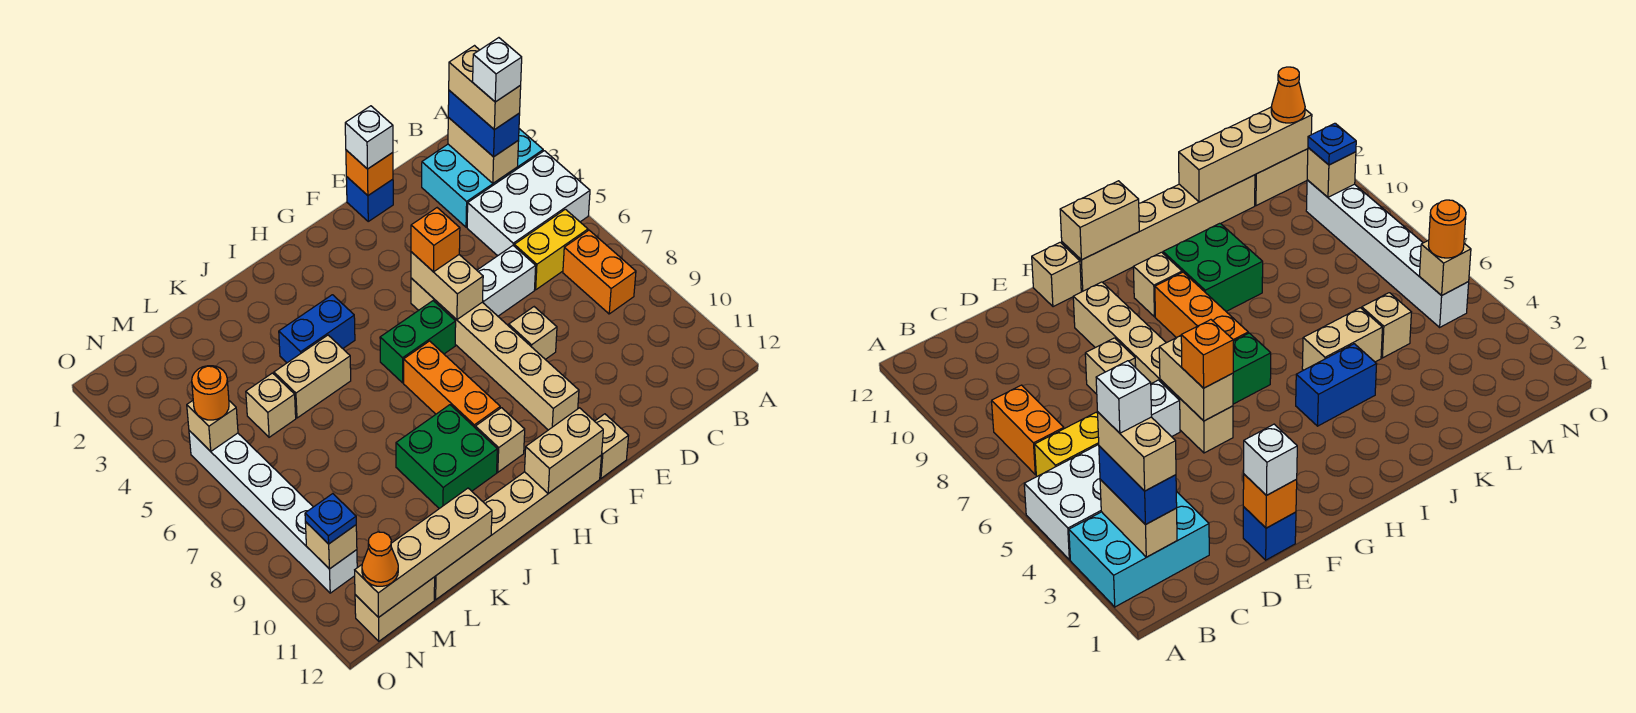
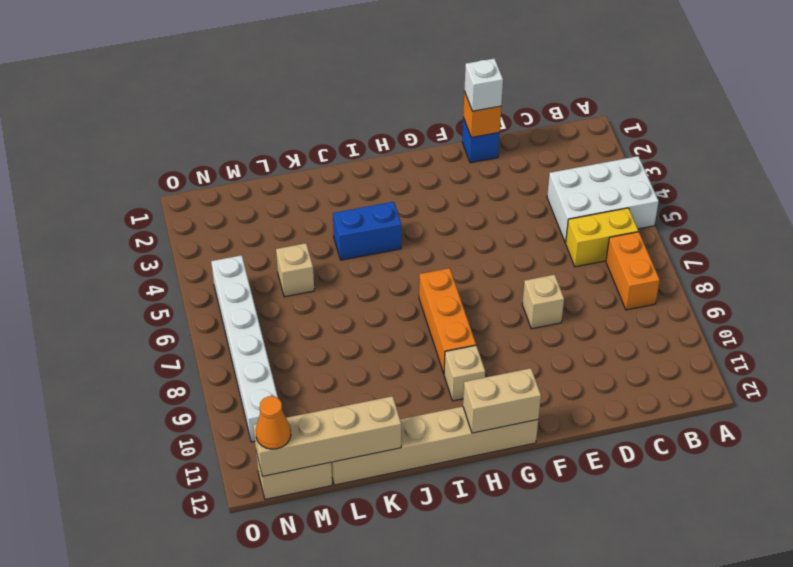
none -> cyan brick A2:C3 level 1
none -> white brick D6:E6 level 1
none -> tan brick F5:F10 level 1
none -> tan brick F12 level 1

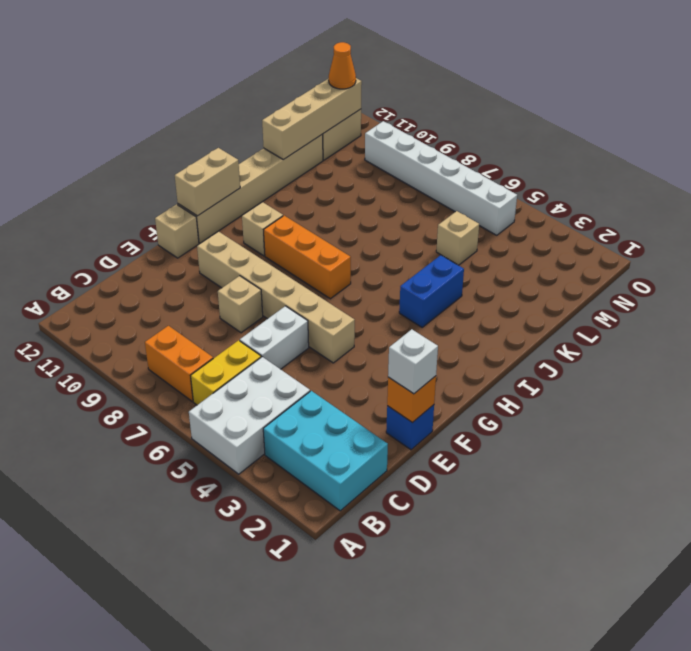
cyan brick B1:C3 level 1 -> cyan brick A2:C3 level 1
none -> green brick G6:H6 level 1
none -> green brick I9:J10 level 1
none -> tan brick J5:K5 level 1
none -> tan brick B2:B3 level 2

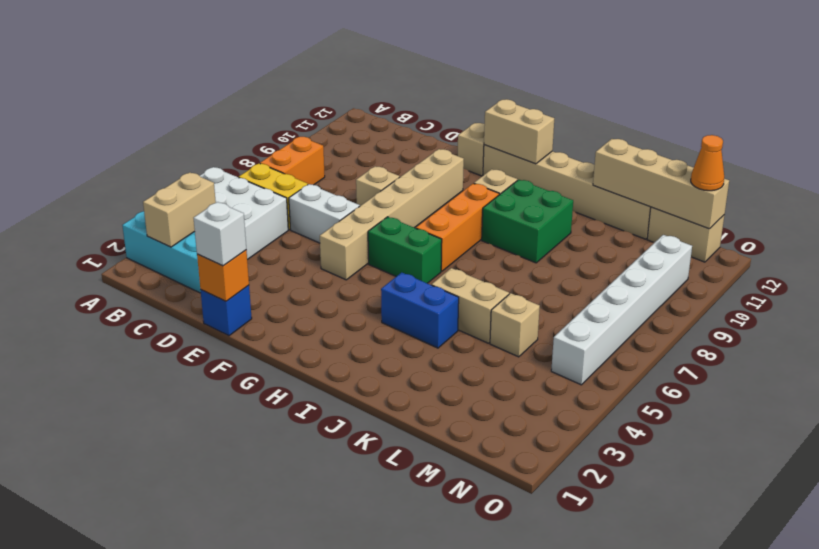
none -> tan brick F5:F6 level 2
none -> tan brick N5 level 2
none -> tan brick N10 level 2
none -> blue brick B2:B3 level 3

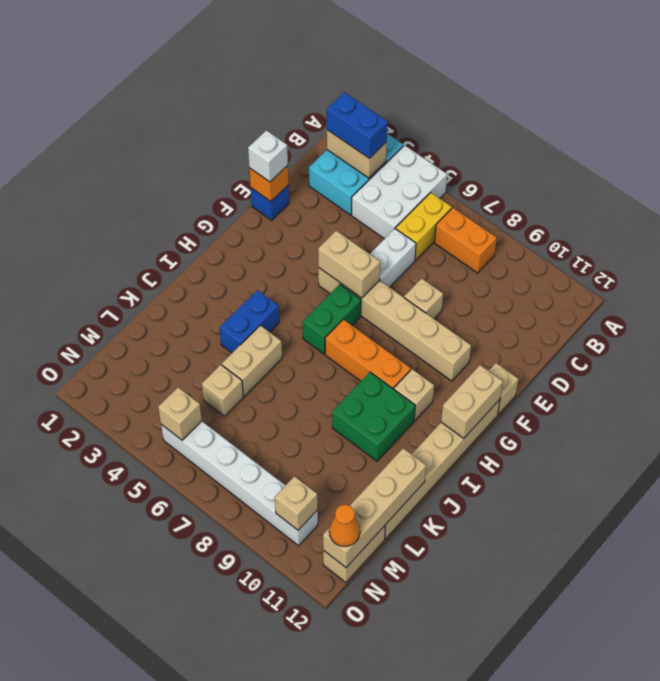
none -> orange brick F5 level 3
none -> orange round brick N5 level 3
none -> blue plate N10 level 3
none -> tan brick B2:B3 level 4

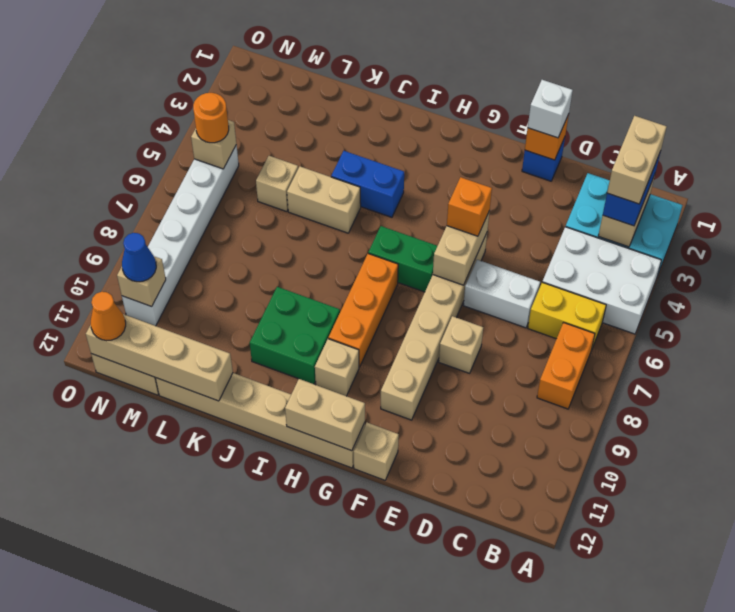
blue cone N10 level 3 -> blue plate N10 level 3
none -> white brick B3 level 5

